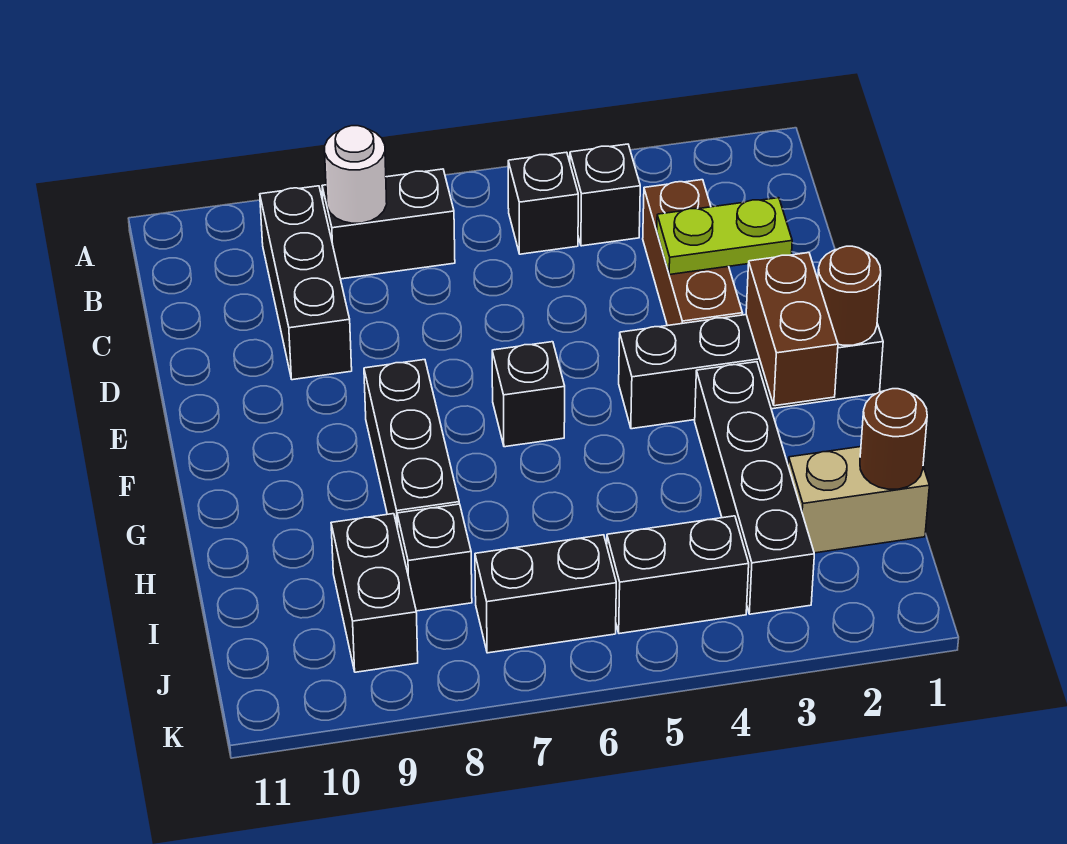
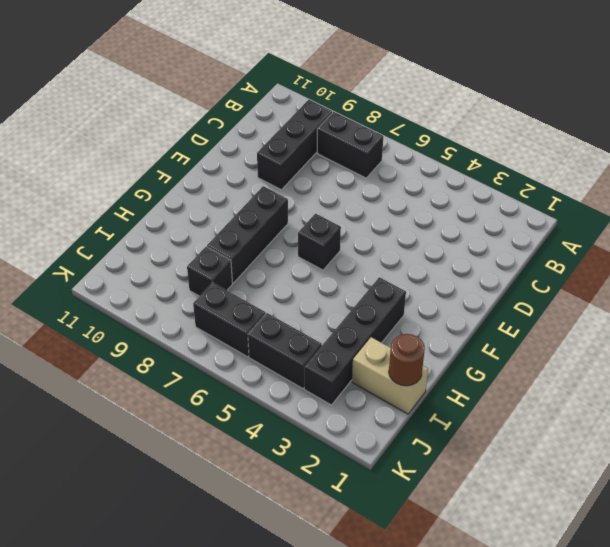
none -> black brick B4 level 1
none -> black brick B5 level 1
none -> brown brick C3:E3 level 1

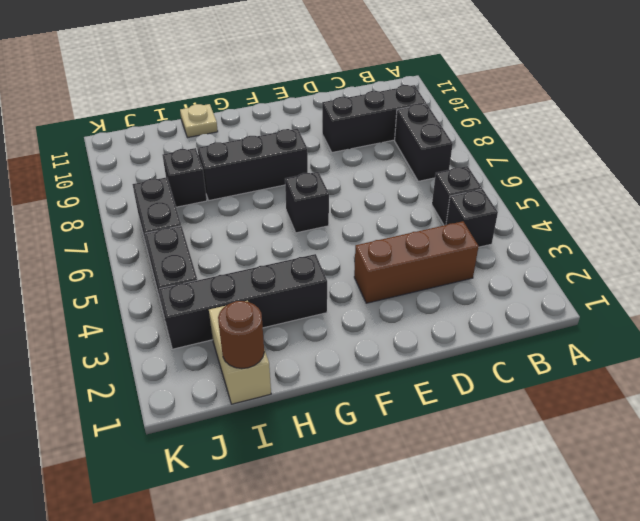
tan plate H11 level 1 -> none
none -> black brick F1:F4 level 1
none -> black brick I9:J9 level 1
none -> white round brick B8 level 2

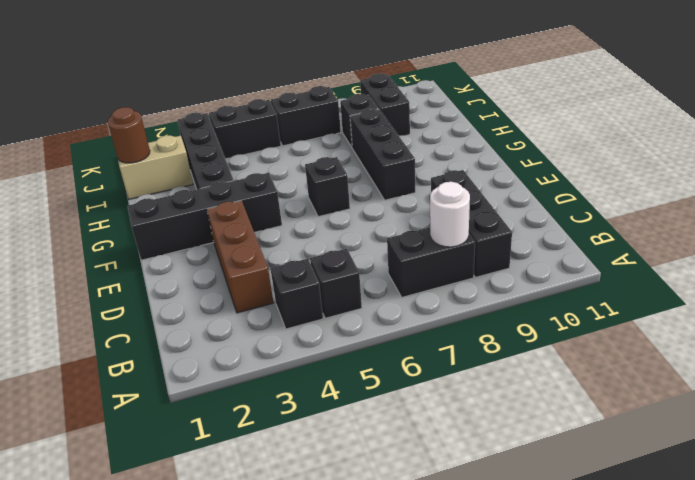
none -> lime plate D2:D3 level 2
none -> brown round brick F1 level 2
none -> brown brick F2:G2 level 2

